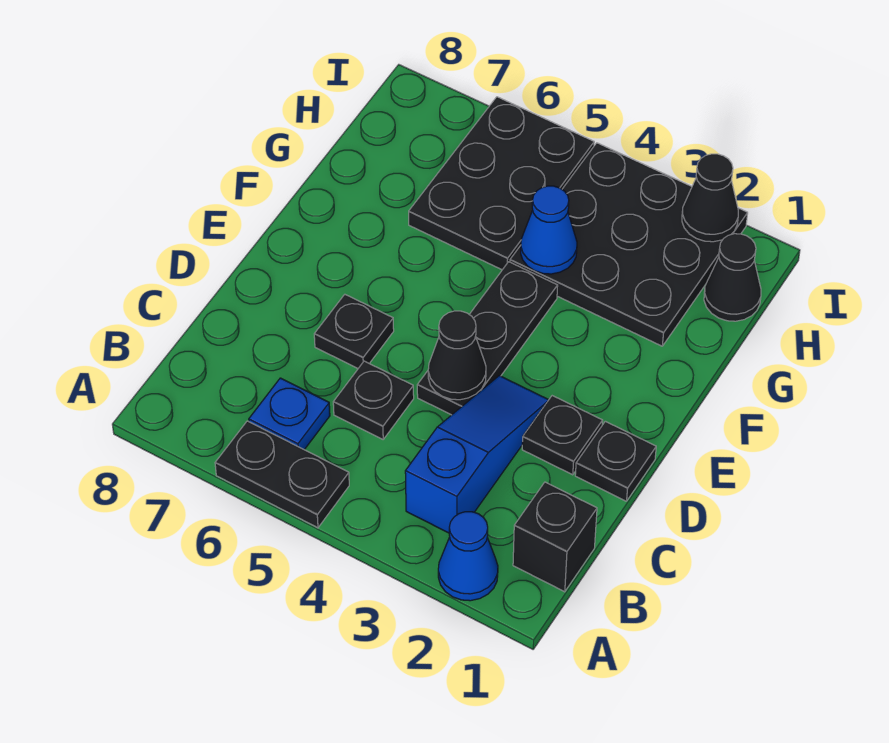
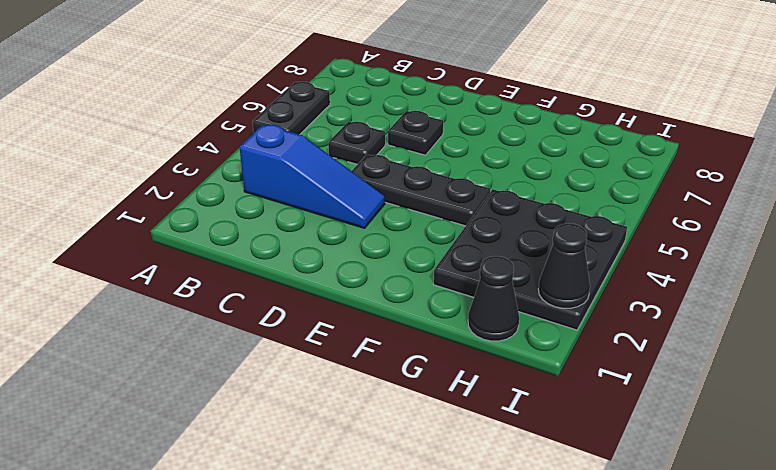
none -> blue cone A2 level 1
none -> black brick B1 level 1
none -> blue plate B6 level 1

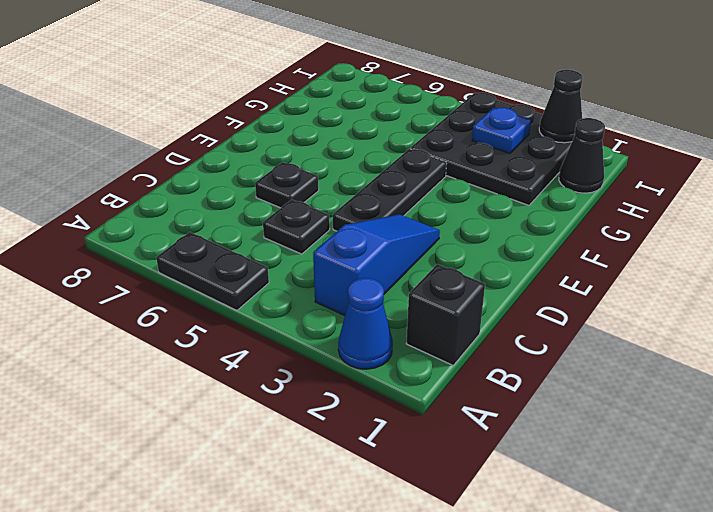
blue plate H3 level 2 -> blue plate B6 level 1
none -> black plate D1 level 1
none -> black plate D2 level 1
none -> black plate G5:I6 level 1

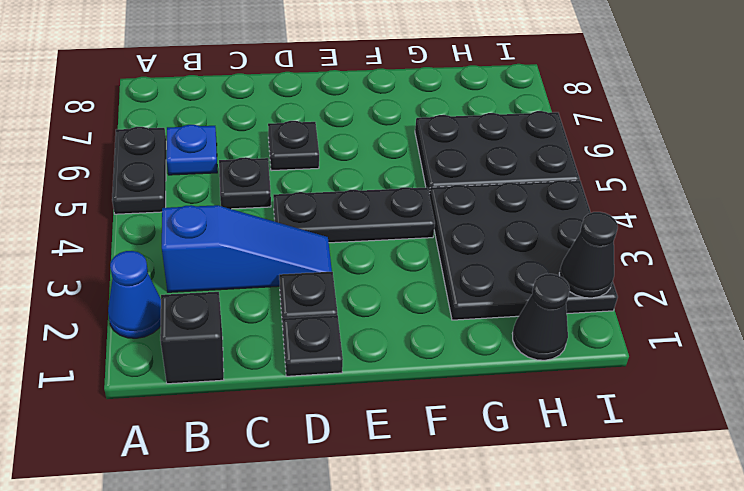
none -> black cone D4 level 2
none -> blue cone G4 level 2

